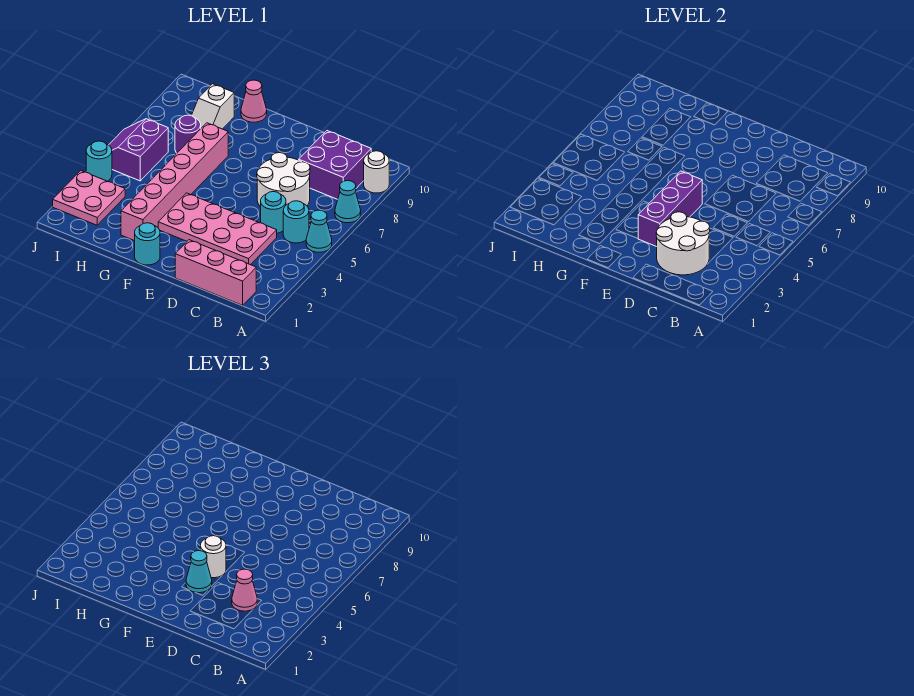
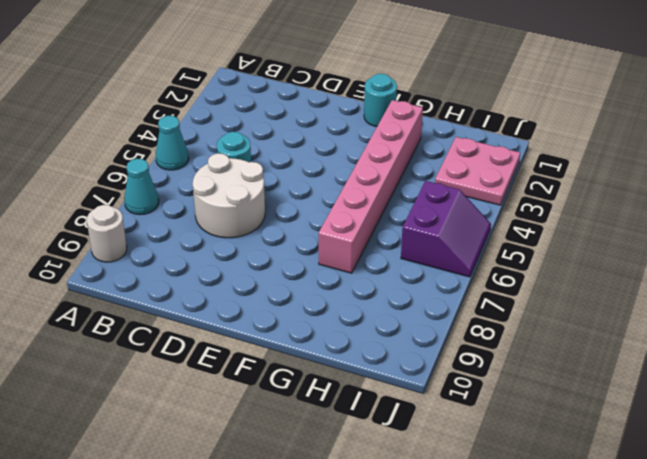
none -> pink brick B1:D1 level 1
none -> cyan round brick B5 level 1
none -> purple brick B8:C9 level 1

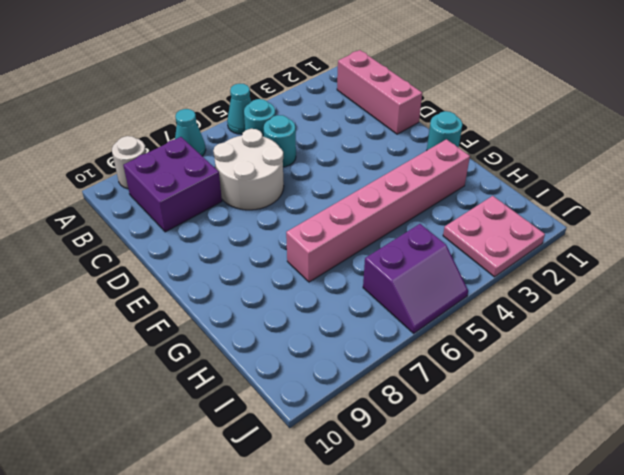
none -> pink plate C3:F4 level 1
none -> pink cone G10 level 1
none -> purple round brick H7 level 1

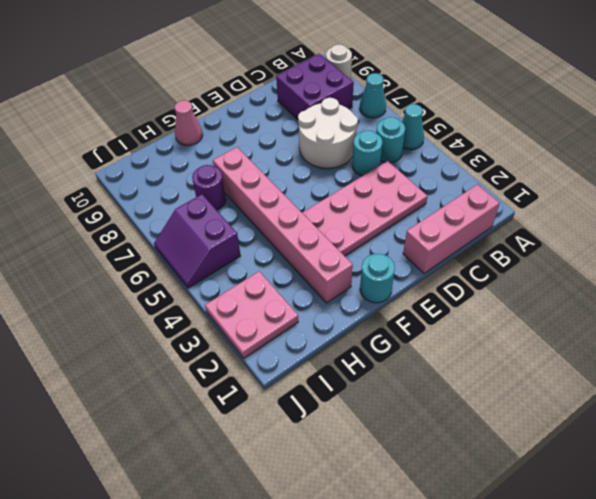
none -> white slope H8:H9 level 1 top 9
none -> cyan round brick J4 level 1
none -> white round brick C2:D3 level 2

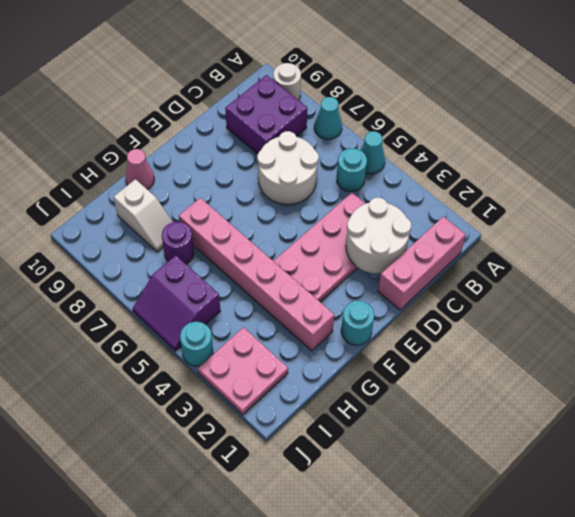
none -> cyan round brick C5 level 1
none -> purple brick E3:E5 level 2
none -> pink cone C3 level 3

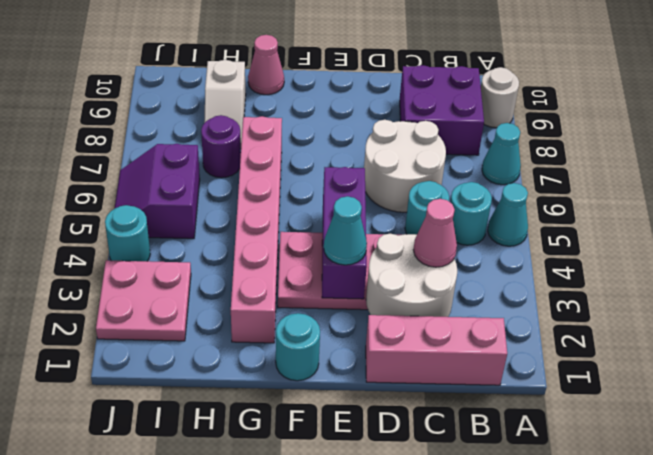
none -> white round brick E4 level 3

